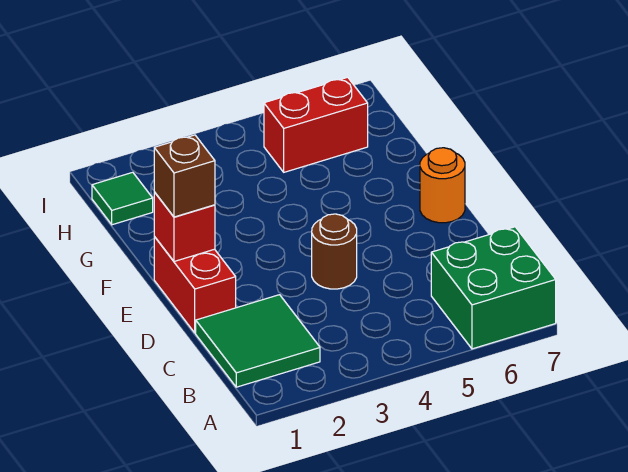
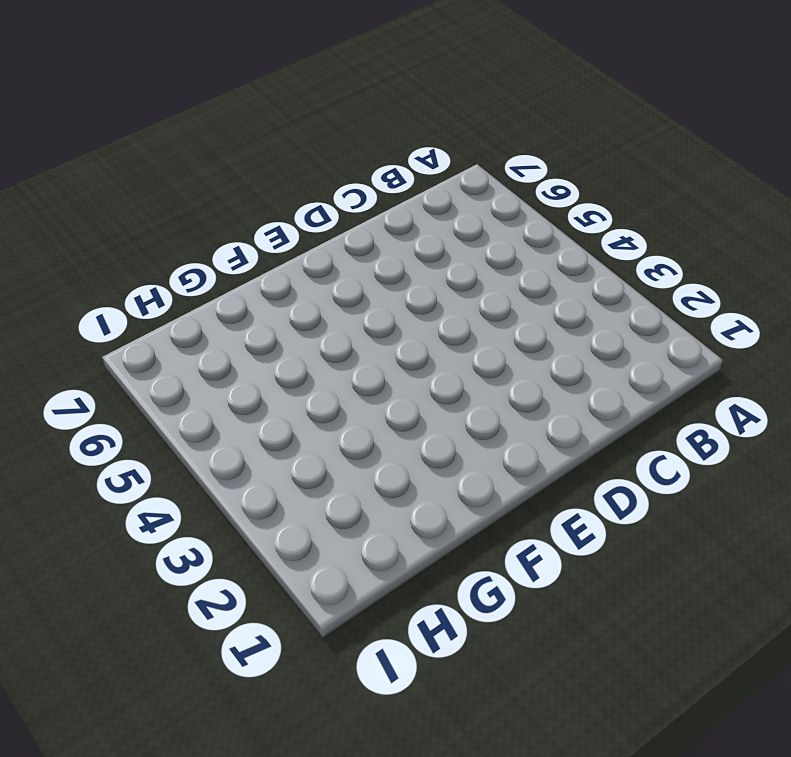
none -> green brick A6:B7 level 1
none -> green tile B1:C2 level 1

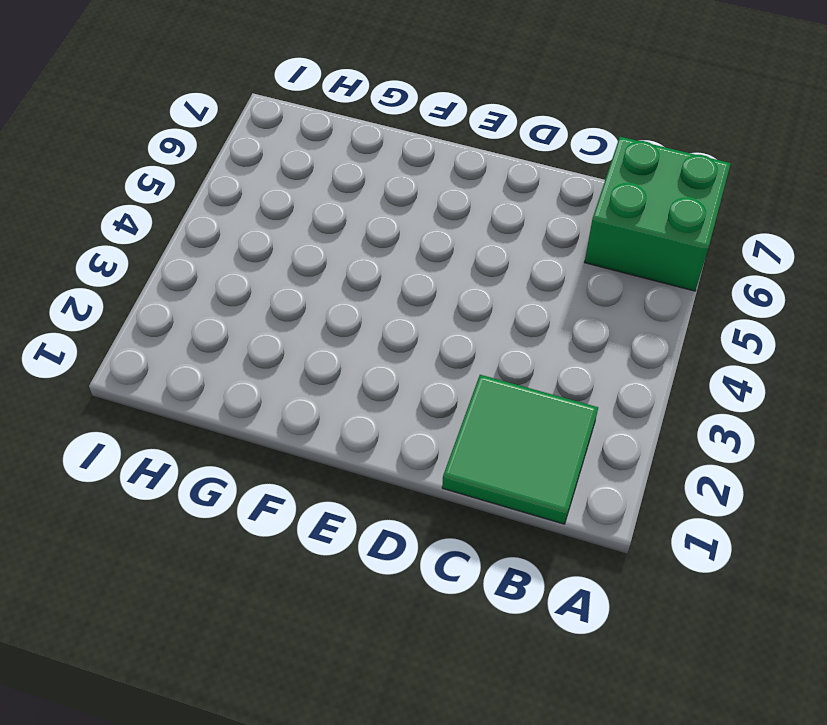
none -> red brick D1:E1 level 1
none -> brown round brick D4 level 1

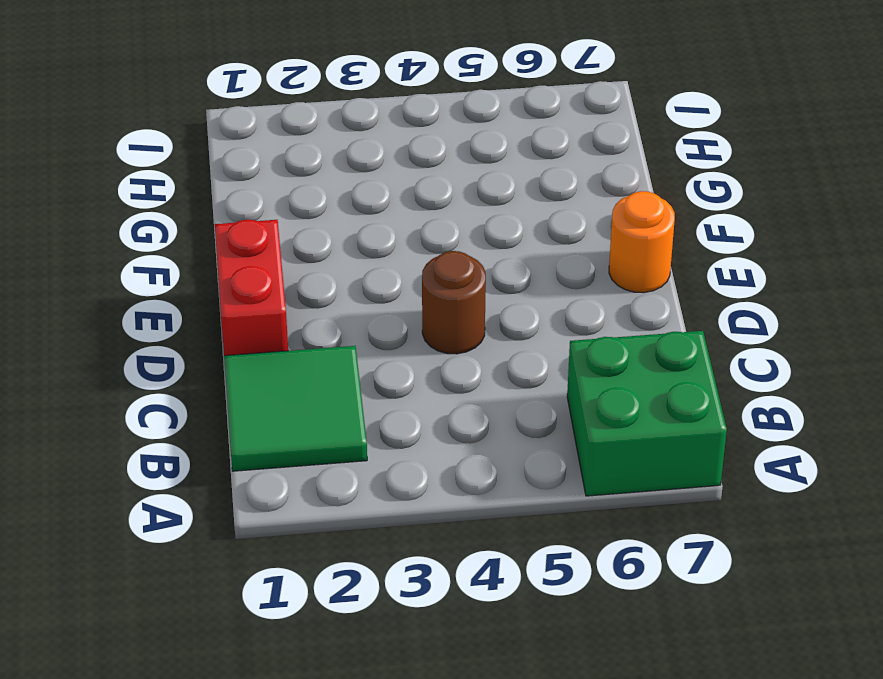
none -> green tile H1 level 1
none -> red brick H5:H6 level 1

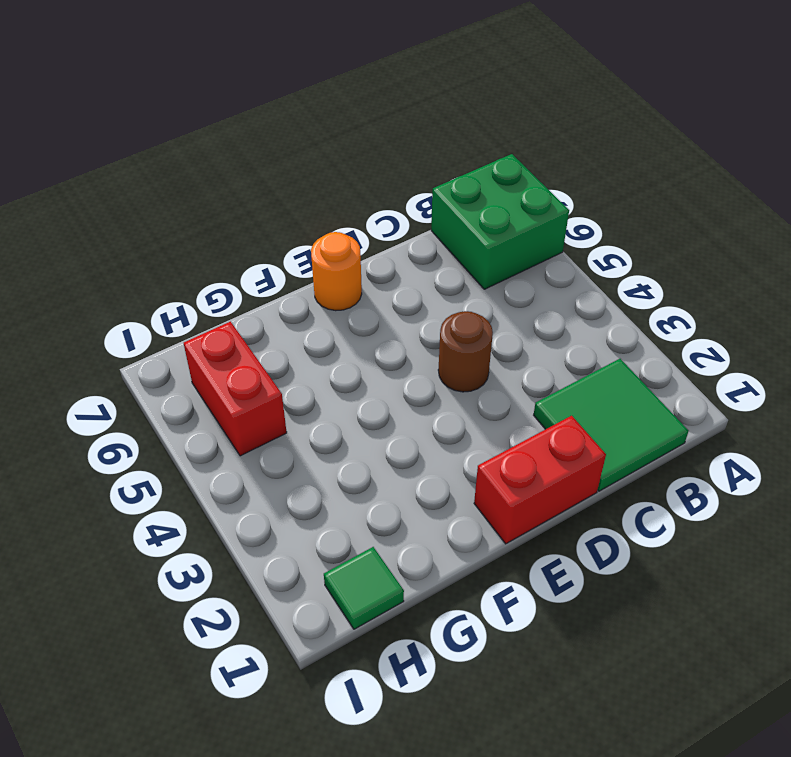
none -> red brick E1 level 2
none -> brown brick E1 level 3

